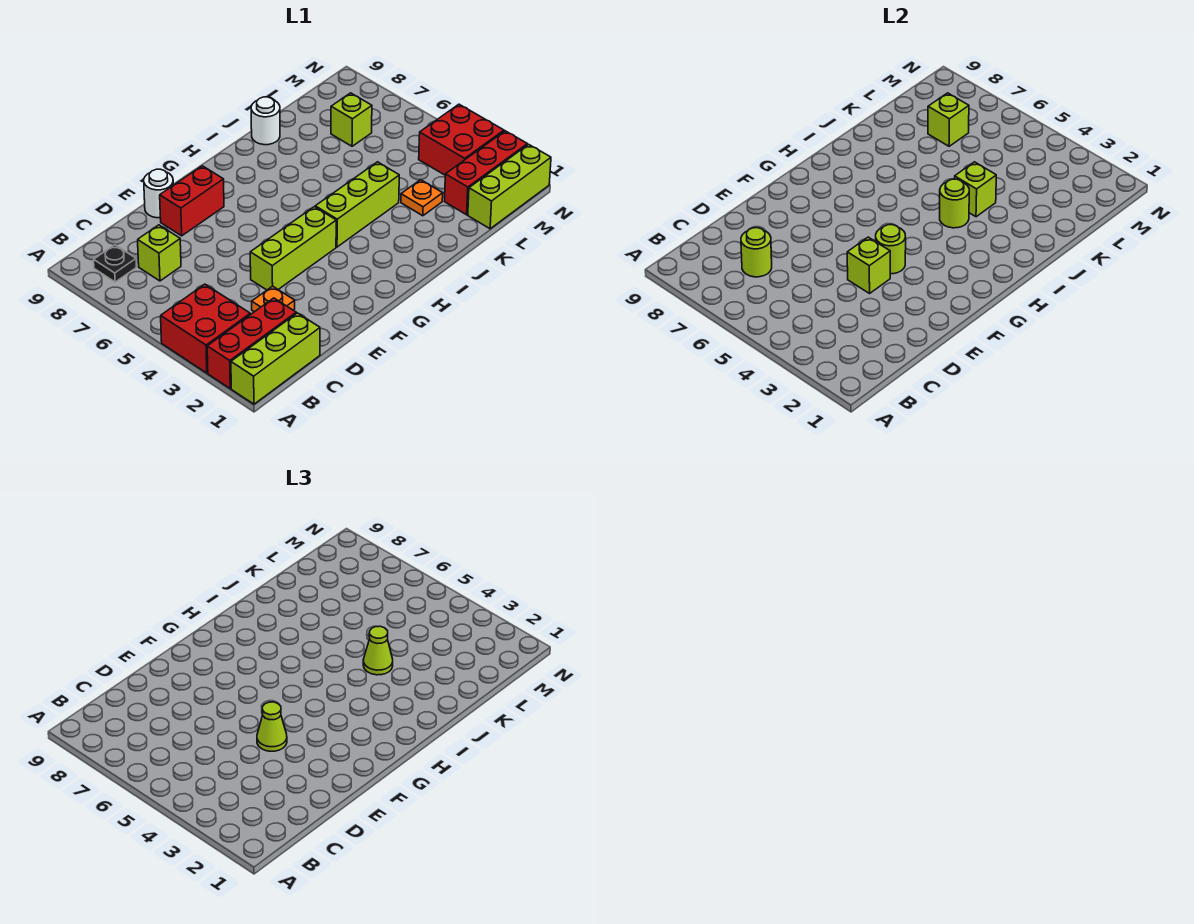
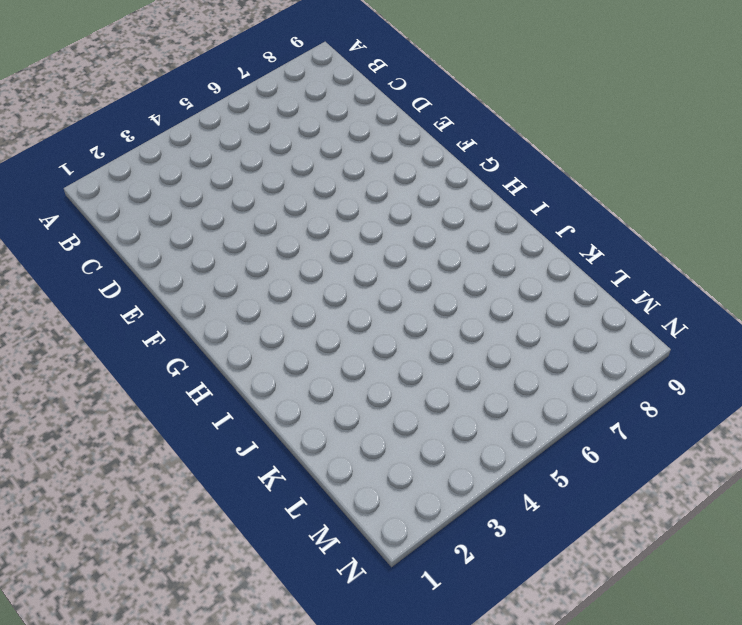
none -> lime brick A1:C1 level 1
none -> red brick A2:C2 level 1
none -> red brick A3:B4 level 1

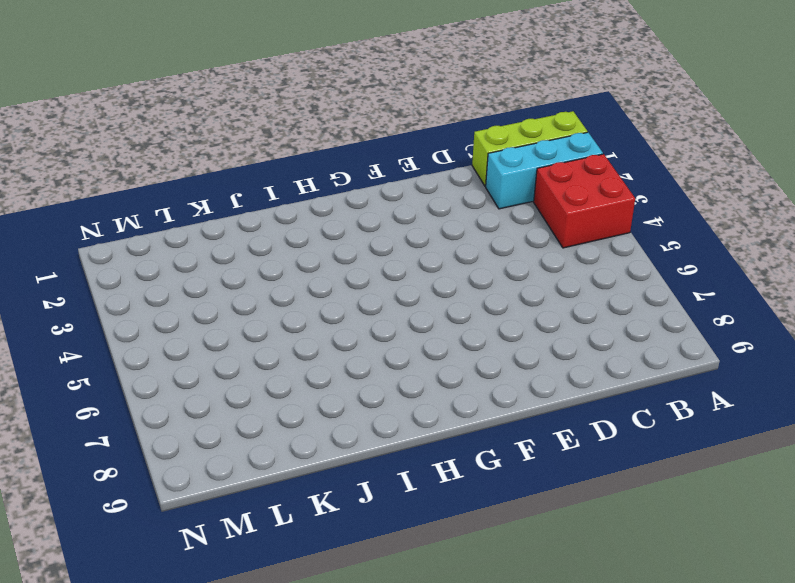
cyan brick A2:C2 level 1 -> red brick A2:C2 level 1
none -> black plate B8 level 1
none -> lime brick C7 level 1
none -> orange plate D3 level 1

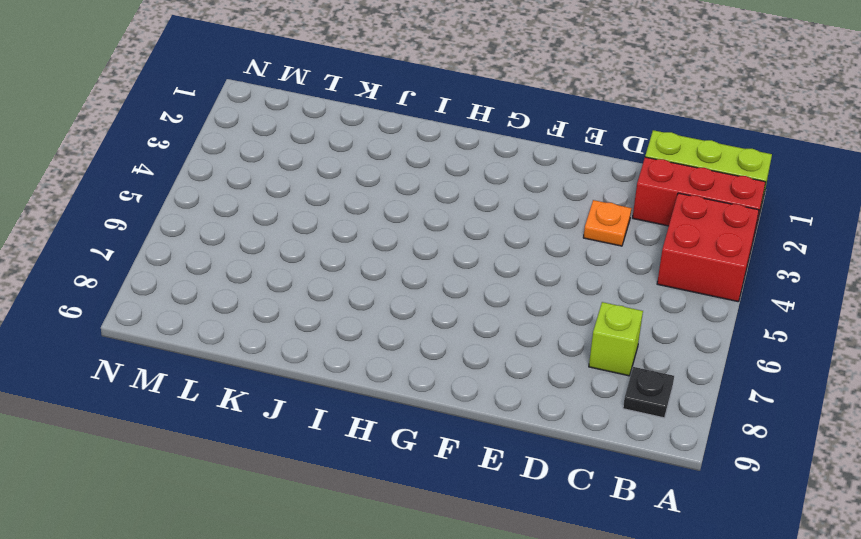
none -> lime brick E4:G4 level 1
none -> red brick E8:F8 level 1
none -> white round brick E9 level 1

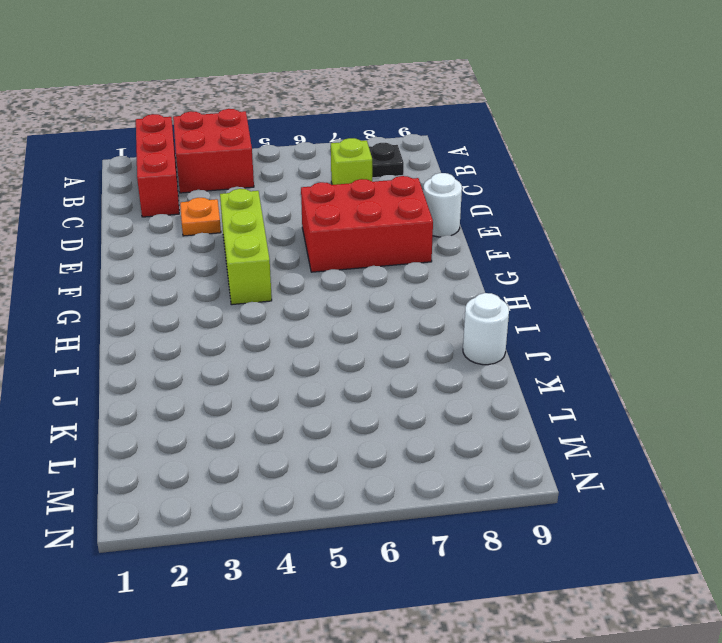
red brick E6:F8 level 1 -> red brick E8:F8 level 1
none -> lime brick A1:C1 level 1
none -> lime brick H4:J4 level 1
none -> orange plate K3 level 1

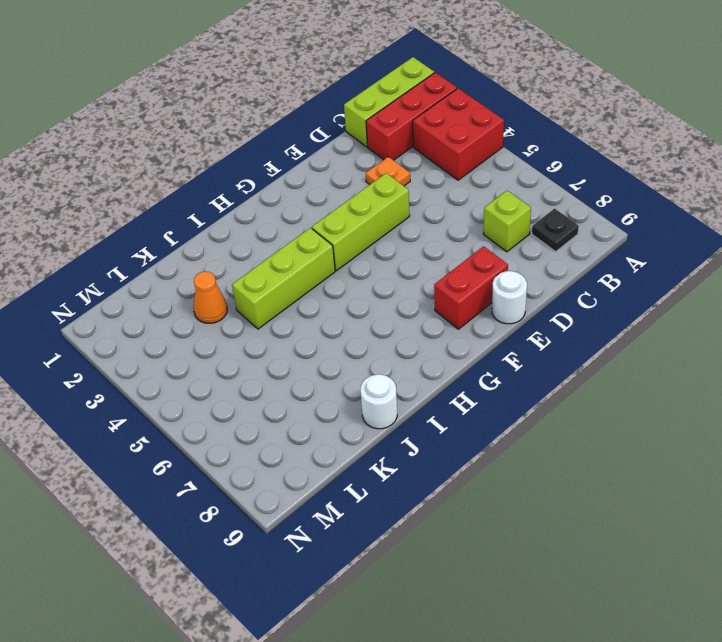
orange cone K3 level 1 -> orange plate K3 level 1
none -> lime brick L1:N1 level 1
none -> red brick L2:N2 level 1
none -> lime brick L7 level 1

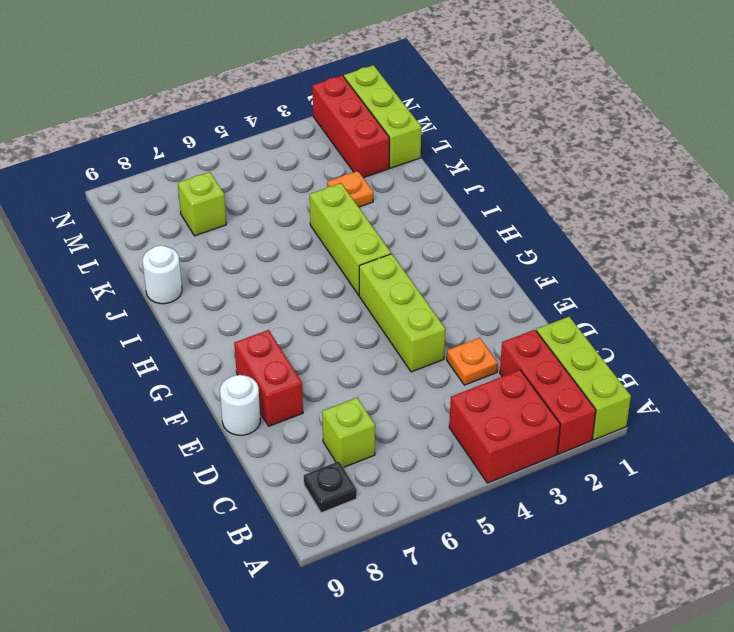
none -> red brick M3:N4 level 1
none -> lime round brick C7 level 2
none -> lime brick E4 level 2

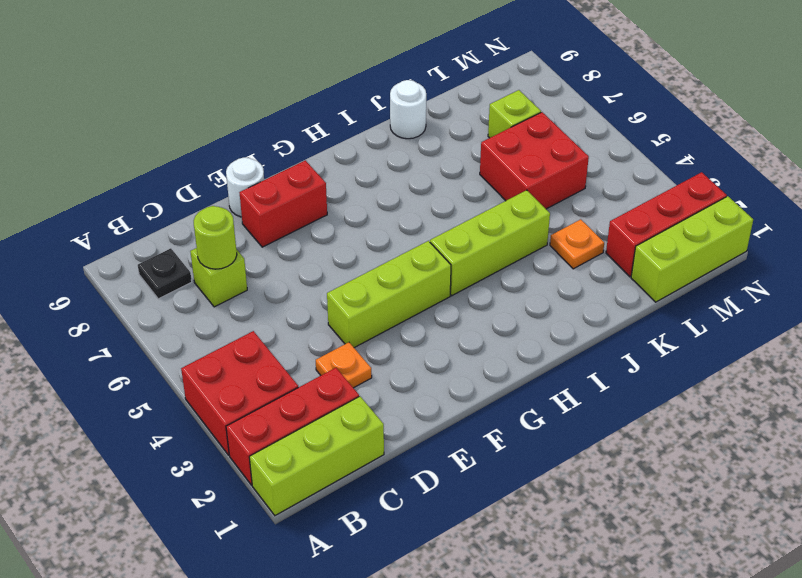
red brick K5:L6 level 1 -> red brick M3:N4 level 1
none -> lime brick E4 level 2
none -> lime round brick F4 level 2
none -> lime round brick I4 level 2

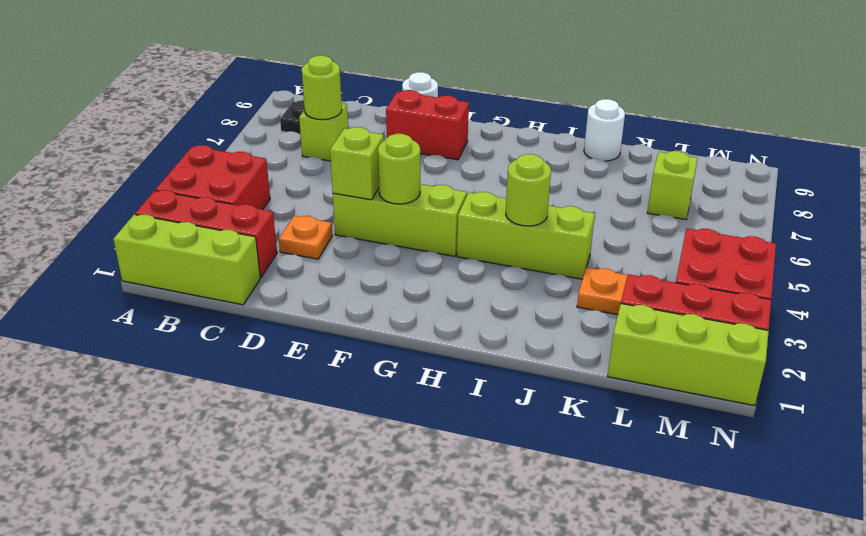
none -> lime brick J4 level 2
none -> lime brick L7 level 2
none -> lime cone E4 level 3

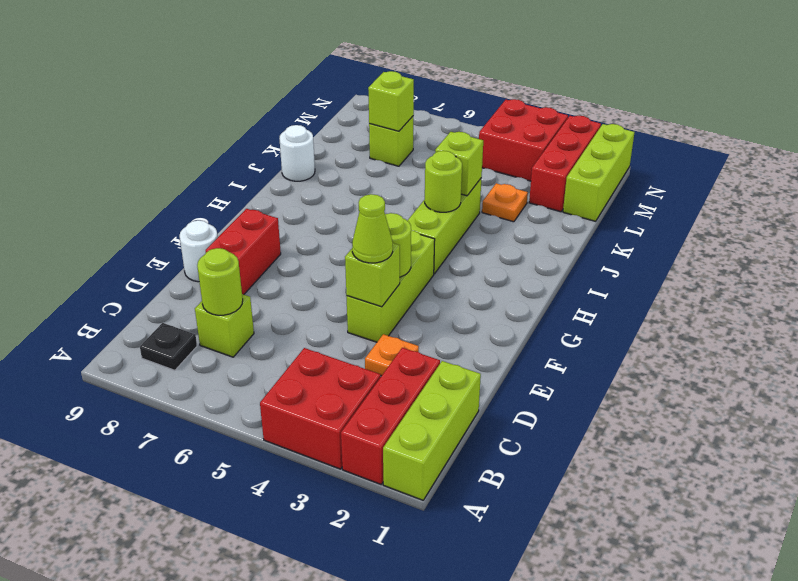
none -> lime cone J4 level 3

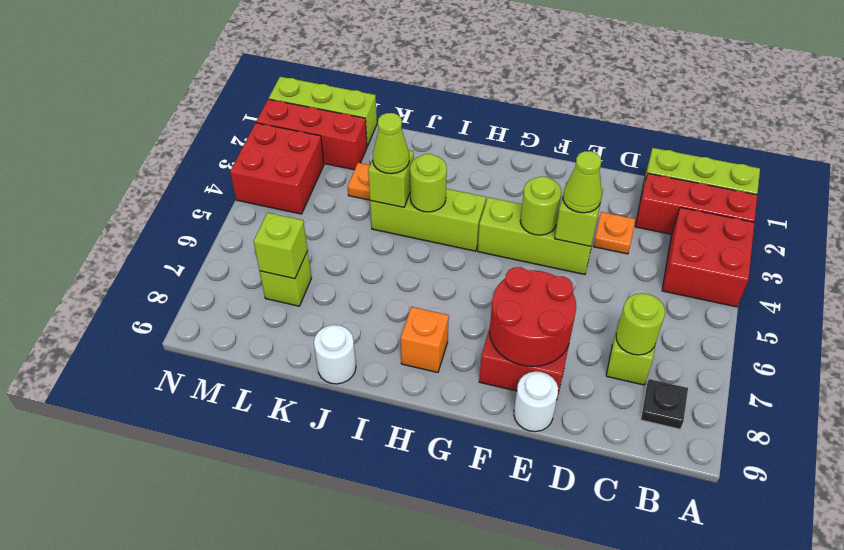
red round brick E7:F8 level 2 -> none
orange brick H8 level 1 -> none

